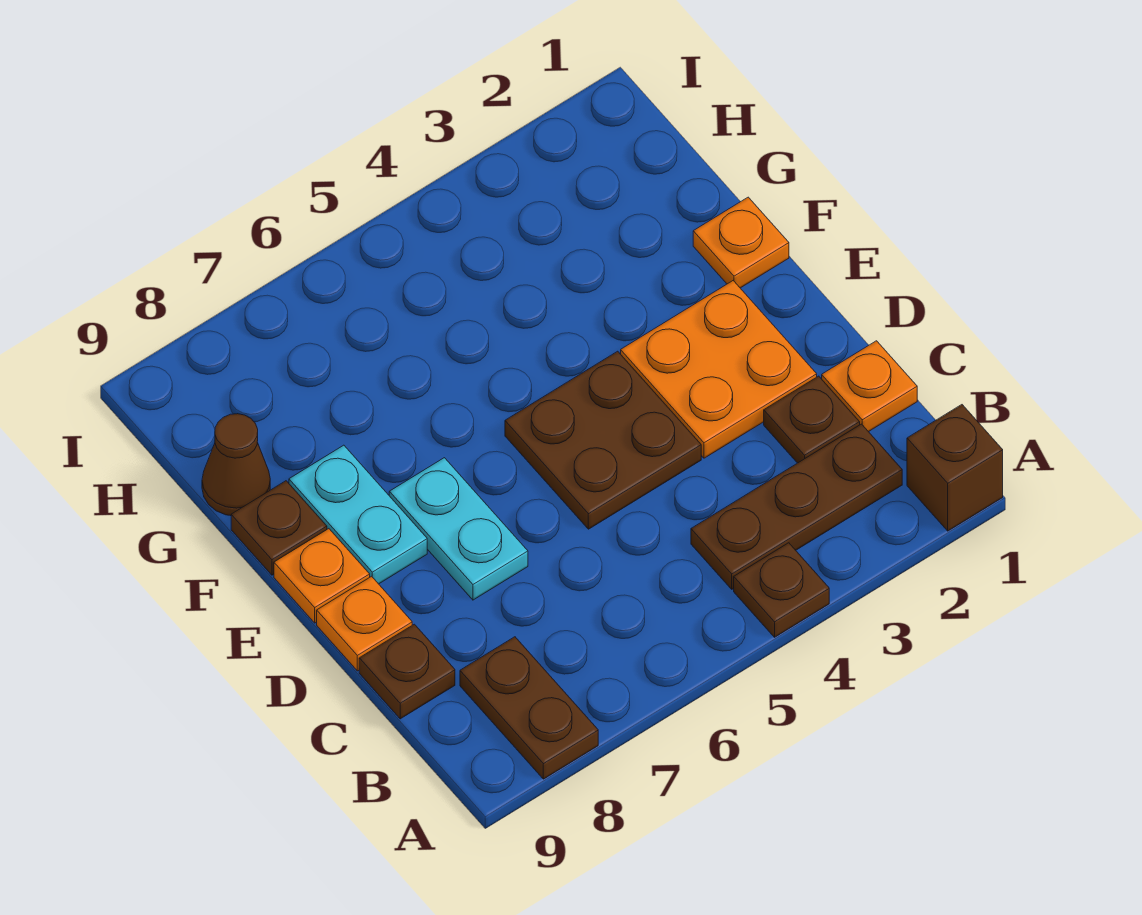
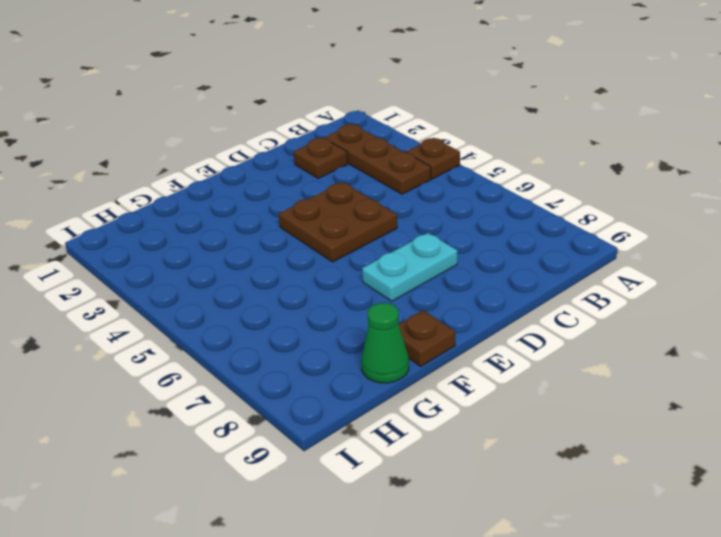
green cone G9 level 1 -> brown cone G9 level 1
none -> brown brick A1 level 1
none -> brown plate A8:B8 level 1
none -> orange plate C1 level 1

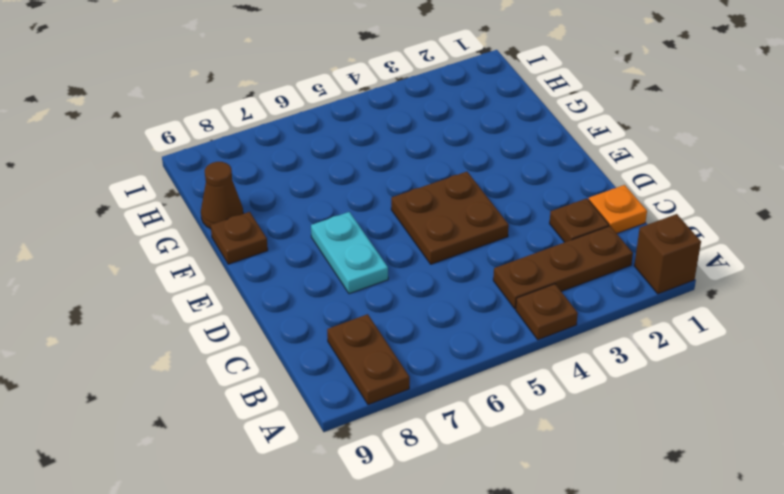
none -> brown plate C9 level 1
none -> orange plate D2:E3 level 1
none -> orange plate D9 level 1

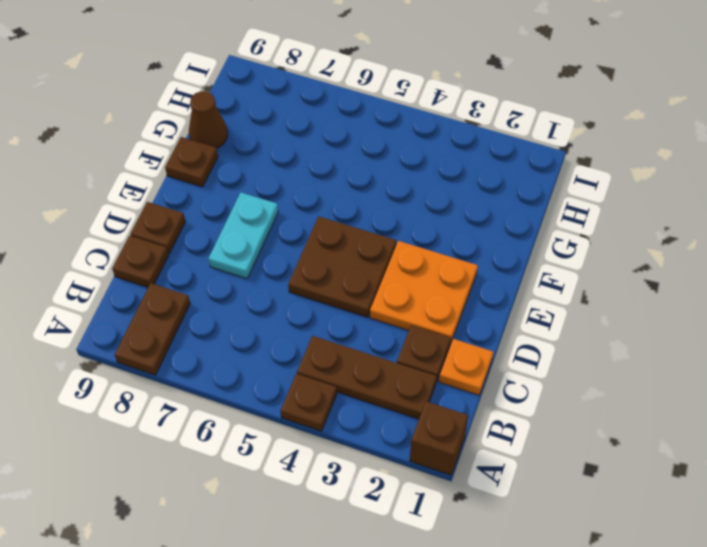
brown plate D9 level 1 -> orange plate D9 level 1
none -> cyan plate E8:F8 level 1
none -> orange plate E9 level 1
none -> orange plate F1 level 1

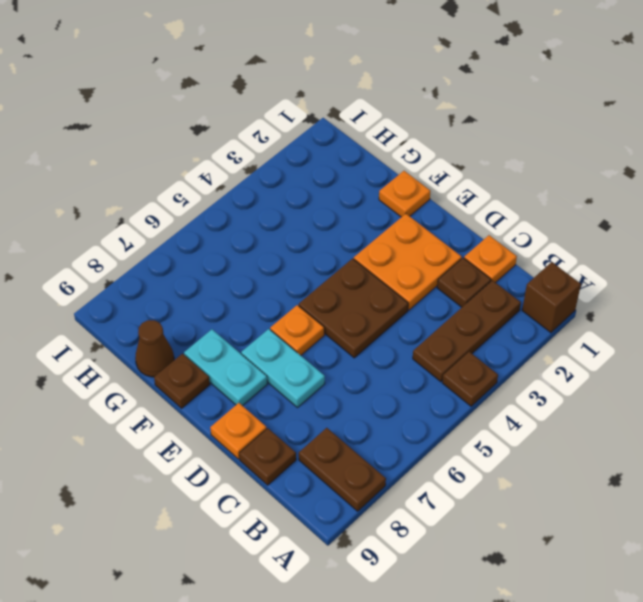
orange plate E6 level 1 -> orange plate E9 level 1

